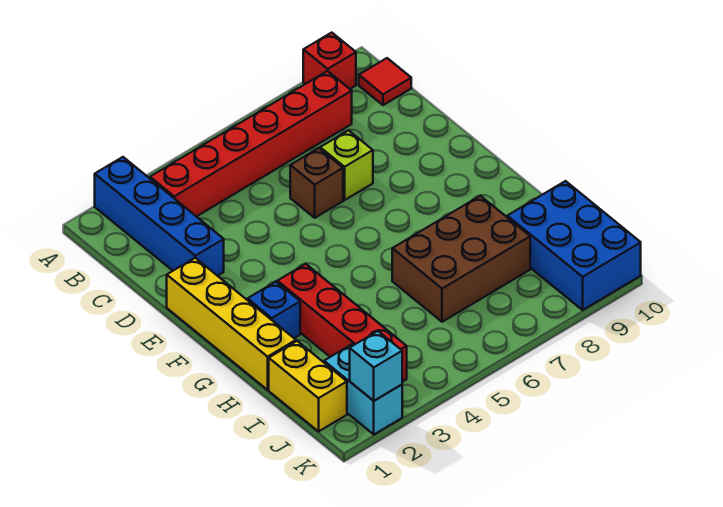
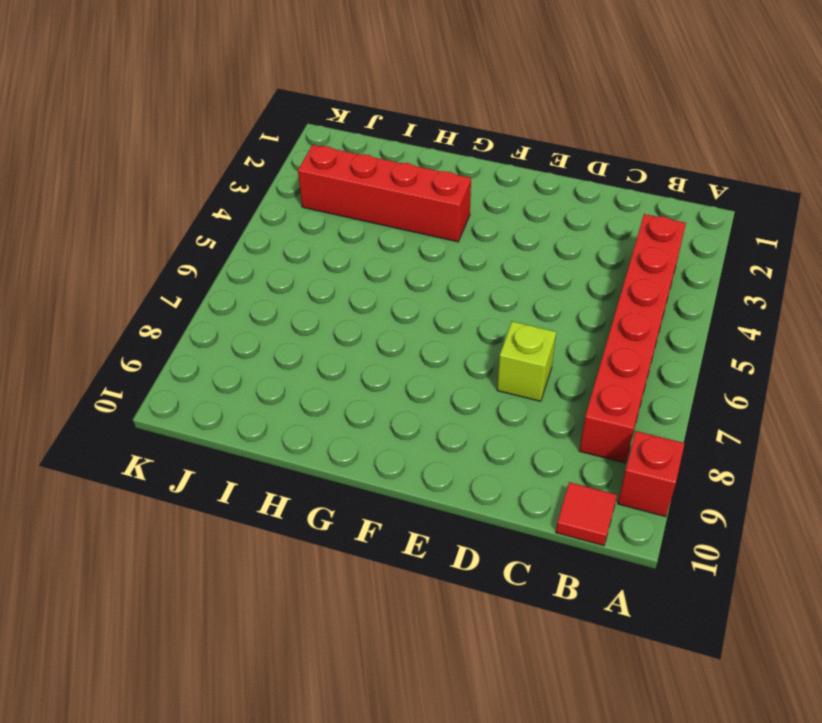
none -> blue brick A2:D2 level 1
none -> brown brick D6 level 1
none -> yellow brick E1:H1 level 1

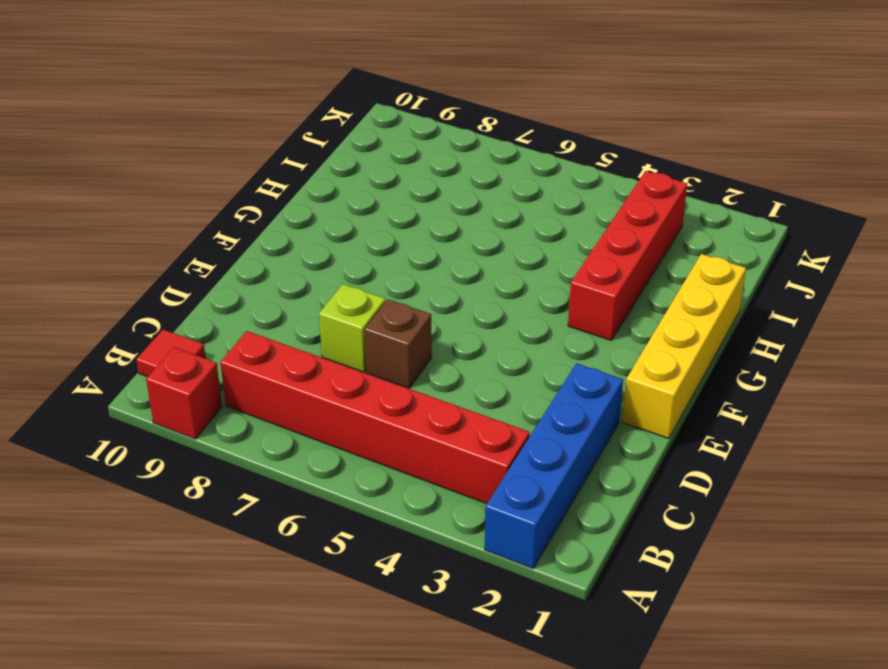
none -> blue brick G2 level 1
none -> brown brick H6:I8 level 1
none -> yellow brick I1:J1 level 1

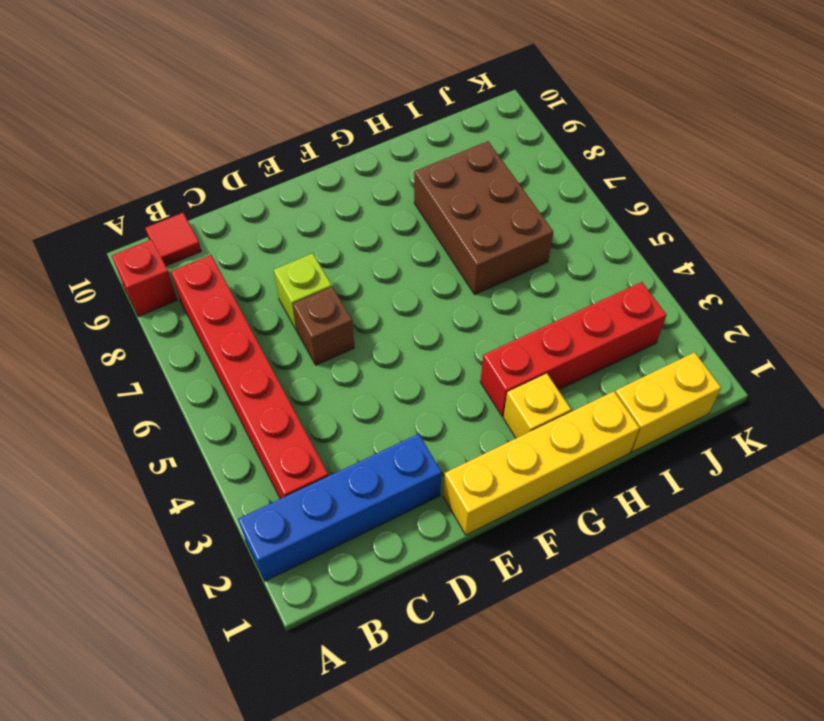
yellow brick G2 level 1 -> blue brick G2 level 1
none -> blue brick I9:K10 level 1
none -> cyan brick J2:K2 level 1
none -> cyan brick K2 level 2

